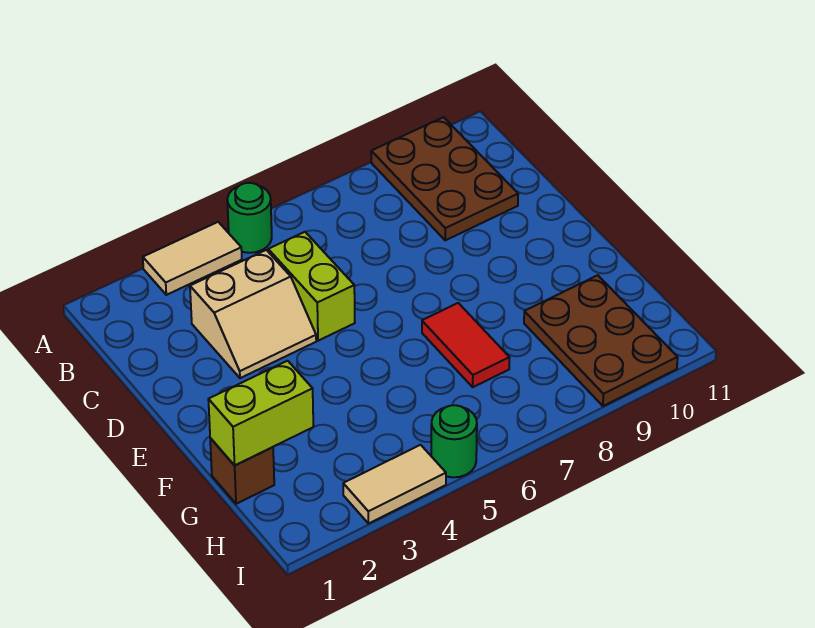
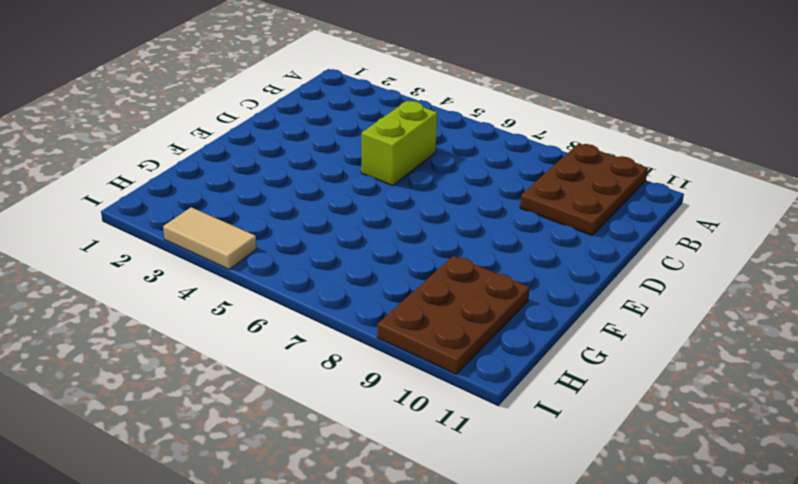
none -> tan tile A3:A4 level 1
none -> green round brick A5 level 1

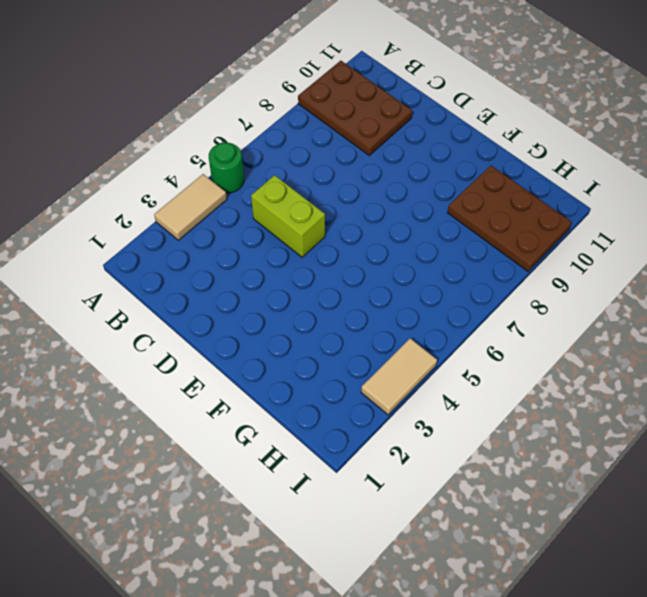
none -> tan slope C3:D4 level 1 top C
none -> red tile F7:G7 level 1

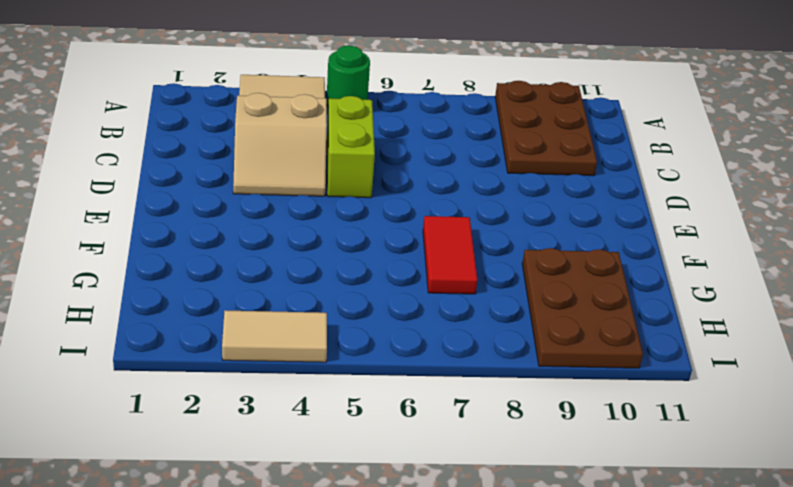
none -> brown brick G1 level 1
none -> green round brick I5 level 1

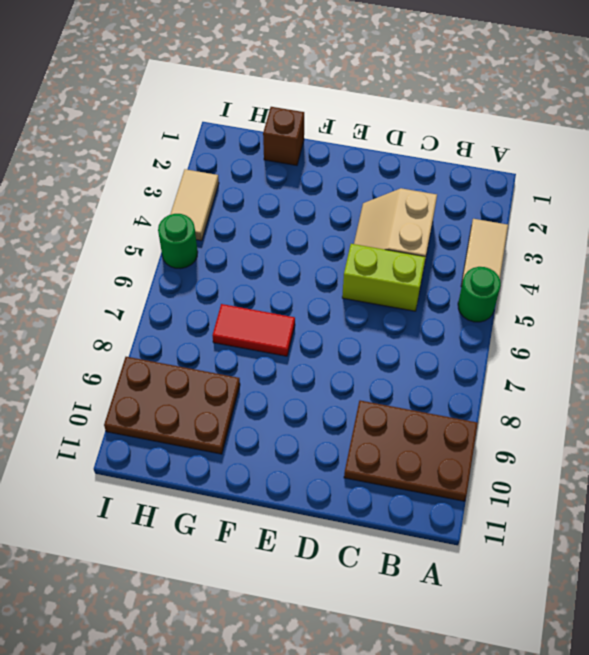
none -> lime brick G1:G2 level 2

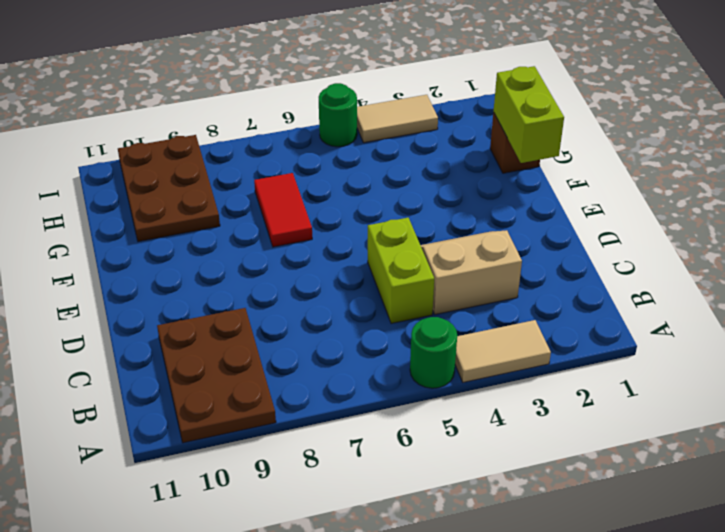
lime brick F1:G1 level 2 -> lime brick G1:G2 level 2

